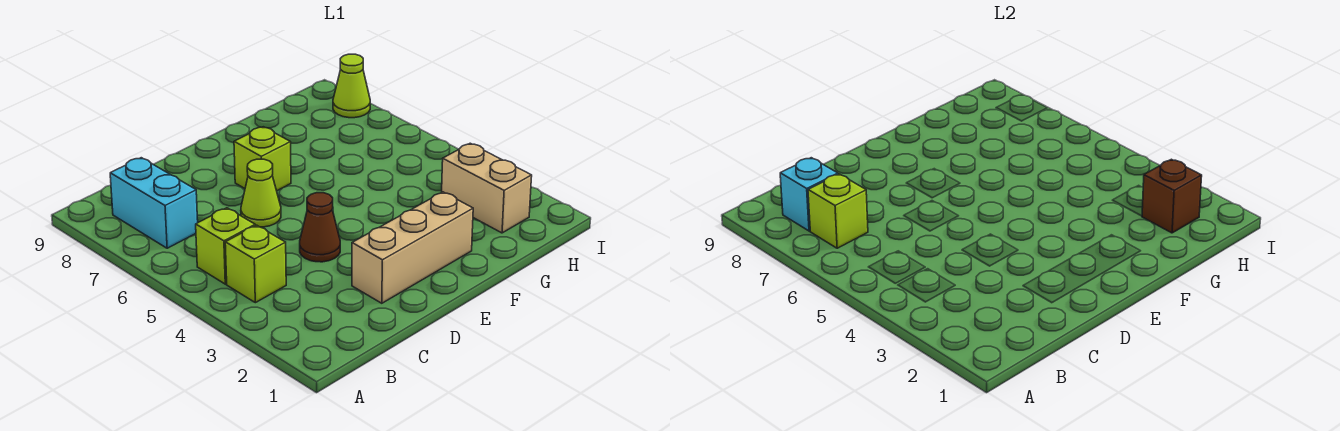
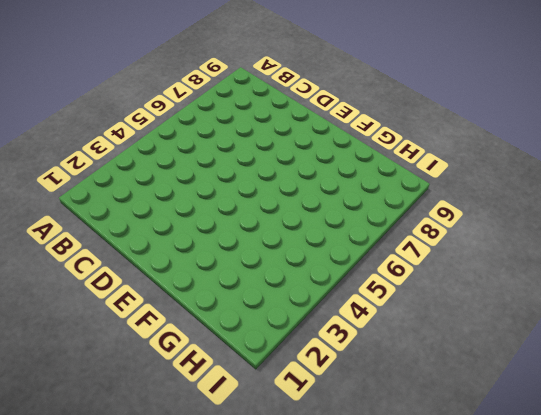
none -> lime brick B4 level 1
none -> lime brick B5 level 1
none -> cyan brick B7:B8 level 1

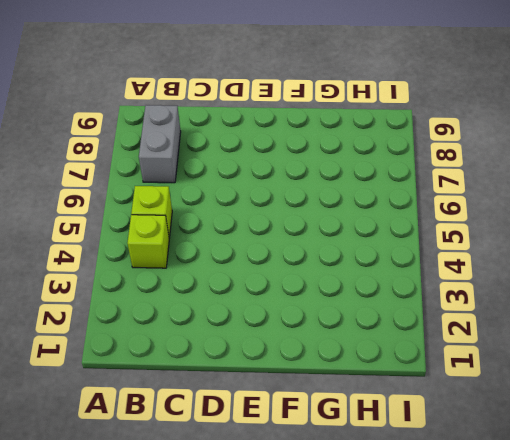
grey brick B7:B8 level 1 -> cyan brick B7:B8 level 1
none -> tan brick D2:F2 level 1
none -> brown cone D4 level 1
none -> lime cone D6 level 1

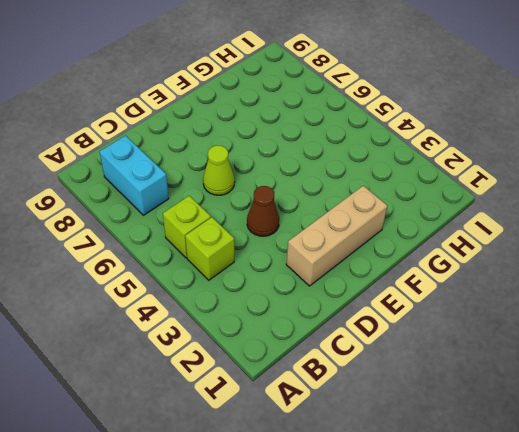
none -> lime brick E7 level 1
none -> tan brick H2:H3 level 1
none -> lime cone I8 level 1

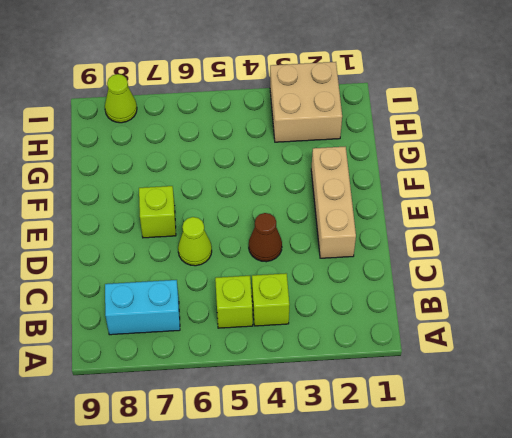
tan brick H2:I3 level 1 -> tan brick H2:H3 level 1
none -> lime brick B7 level 2
none -> cyan brick B8 level 2
none -> brown brick H2 level 2

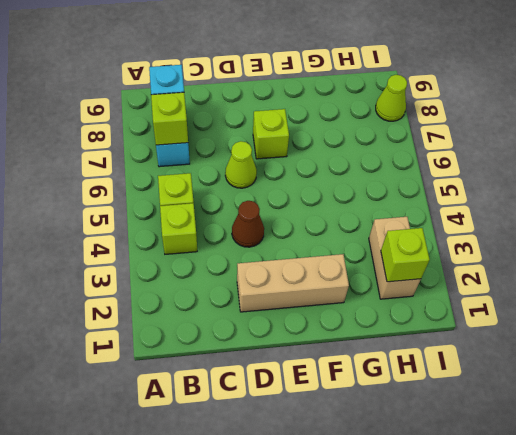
lime brick H2 level 2 -> brown brick H2 level 2

